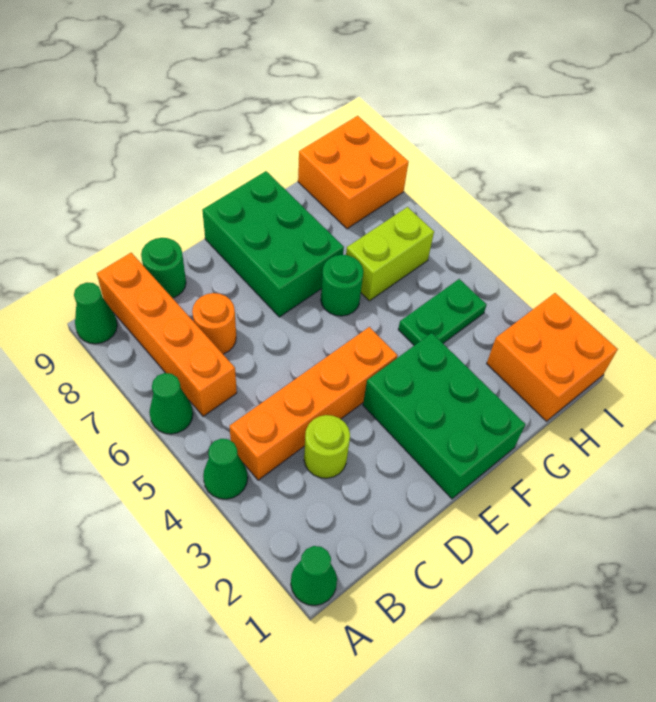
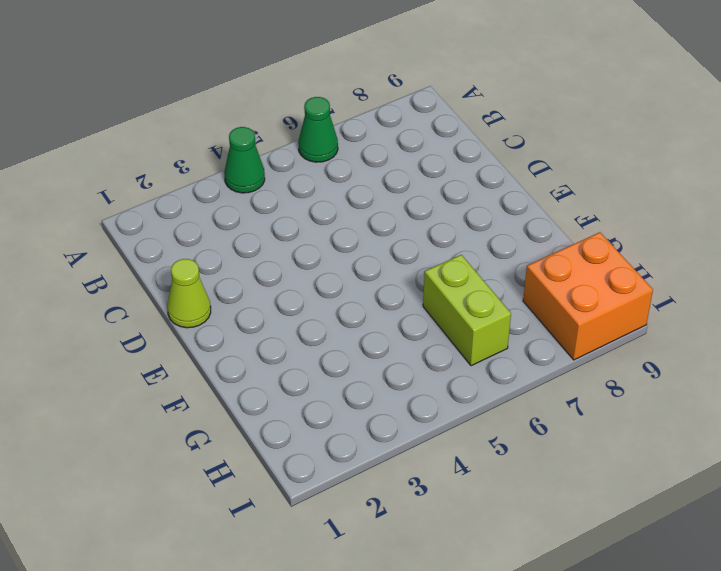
lime cone D1 level 1 -> none
none -> green cone A1 level 1
none -> green cone A9 level 1
none -> orange brick B4:E4 level 1

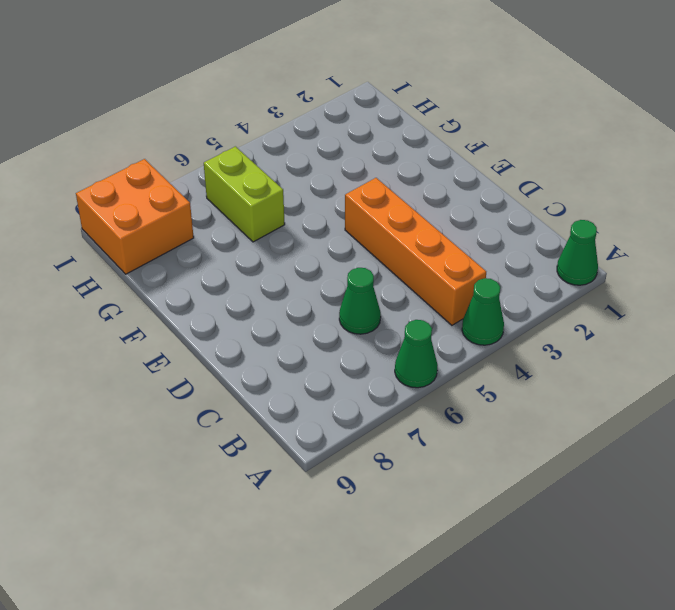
green cone C6 level 1 -> green cone A9 level 1
none -> orange brick B6:B9 level 1
none -> lime round brick C3 level 1
none -> orange round brick C7 level 1

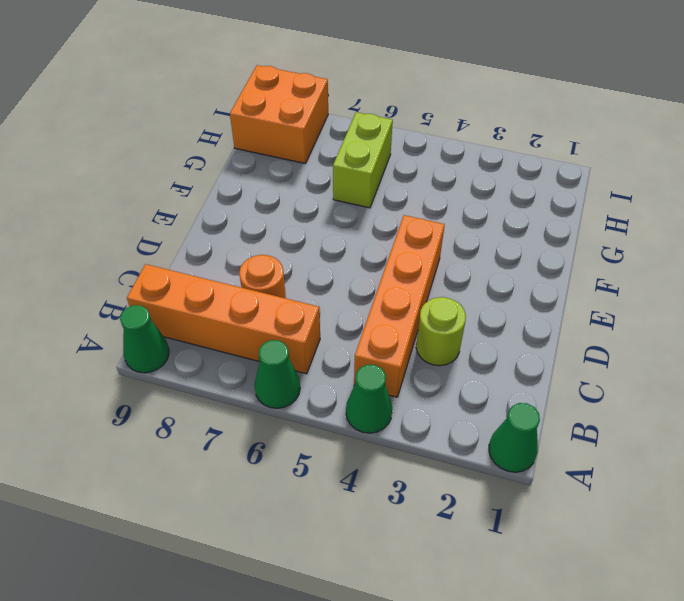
none -> green round brick C9 level 1
none -> green brick E1:F3 level 1
none -> green brick E7:F9 level 1

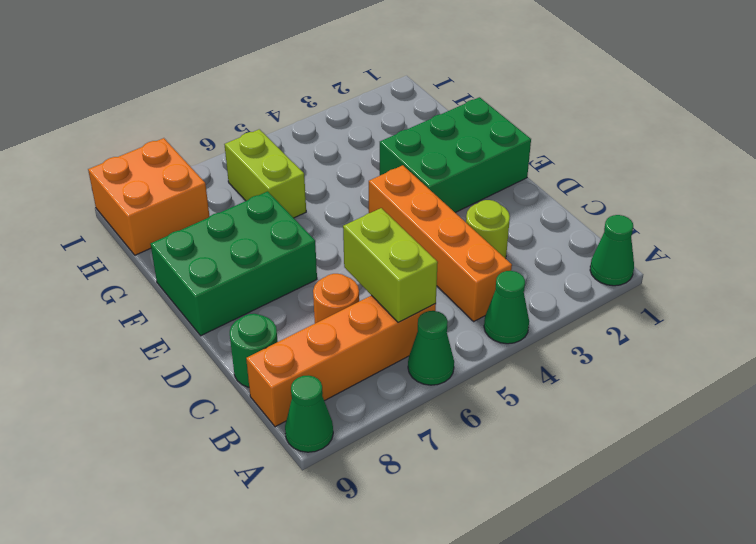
lime brick B6:C6 level 2 -> none
none -> green round brick F6 level 1
none -> green plate G4:H4 level 1
none -> orange brick H1:I2 level 1

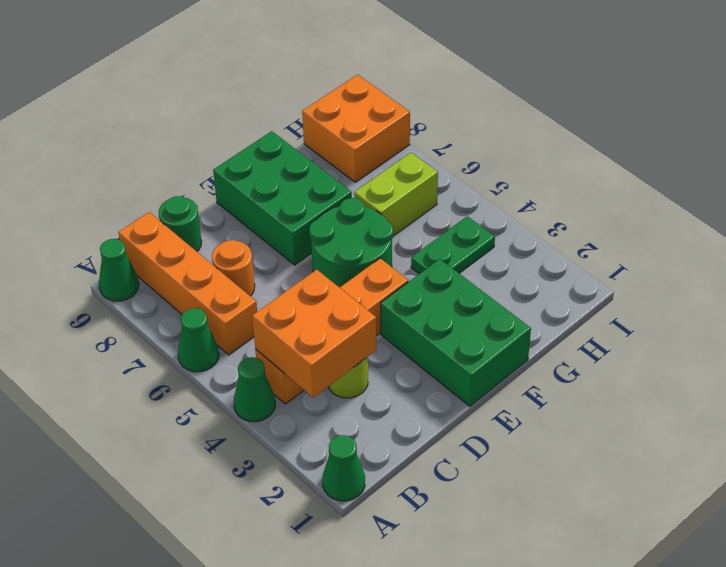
orange brick B3:C4 level 2 -> orange brick H1:I2 level 1
green round brick E5:F6 level 1 -> green round brick F6 level 1

